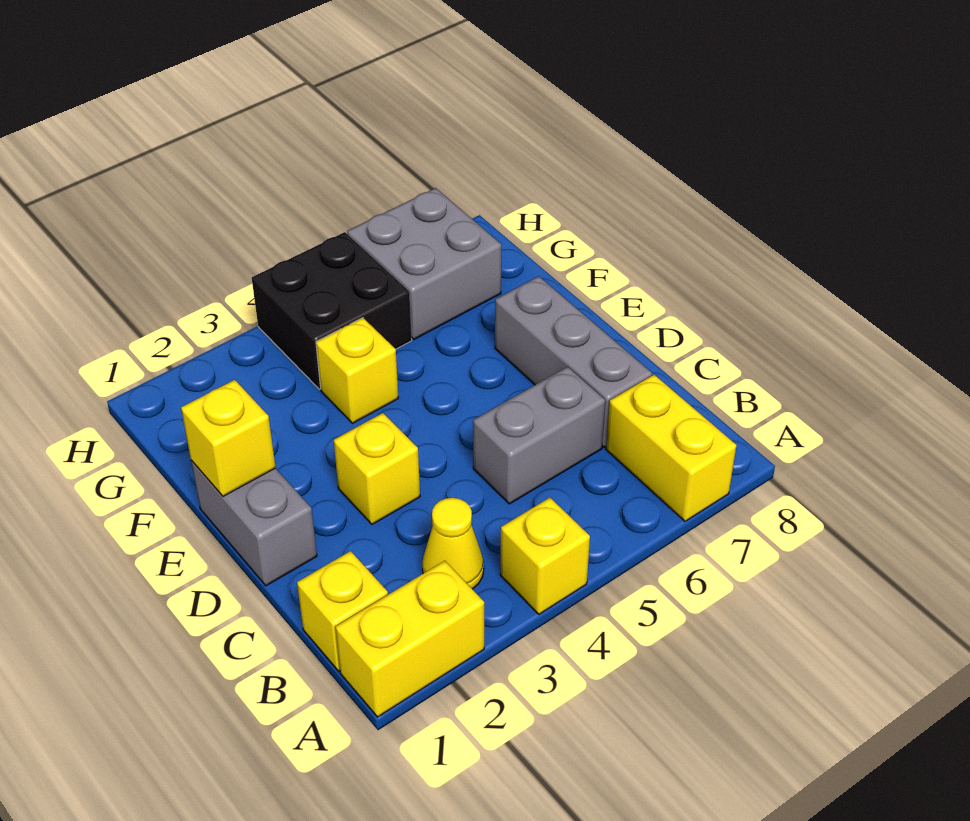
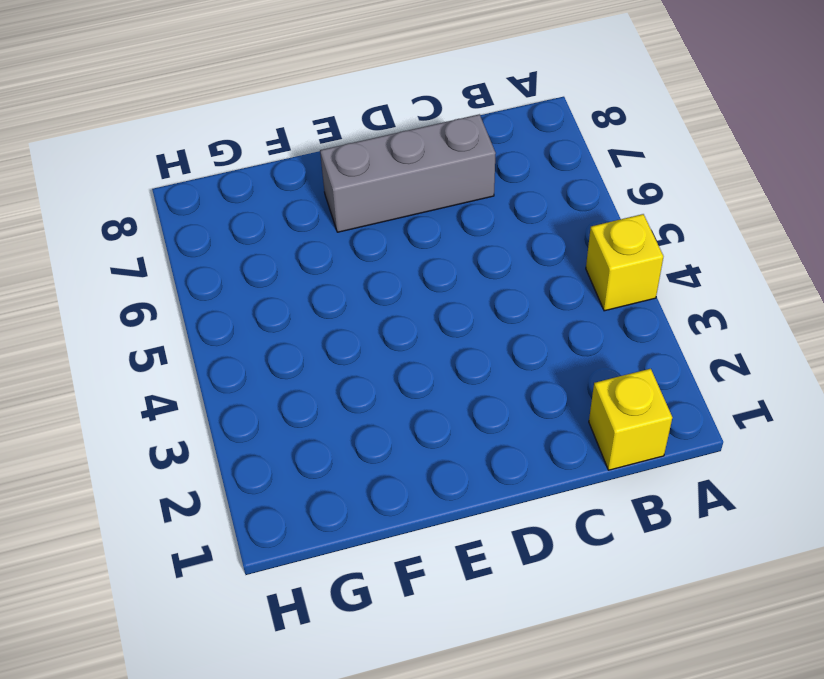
none -> yellow brick A1:A2 level 1
none -> yellow brick A7:B7 level 1
none -> yellow cone B3 level 1

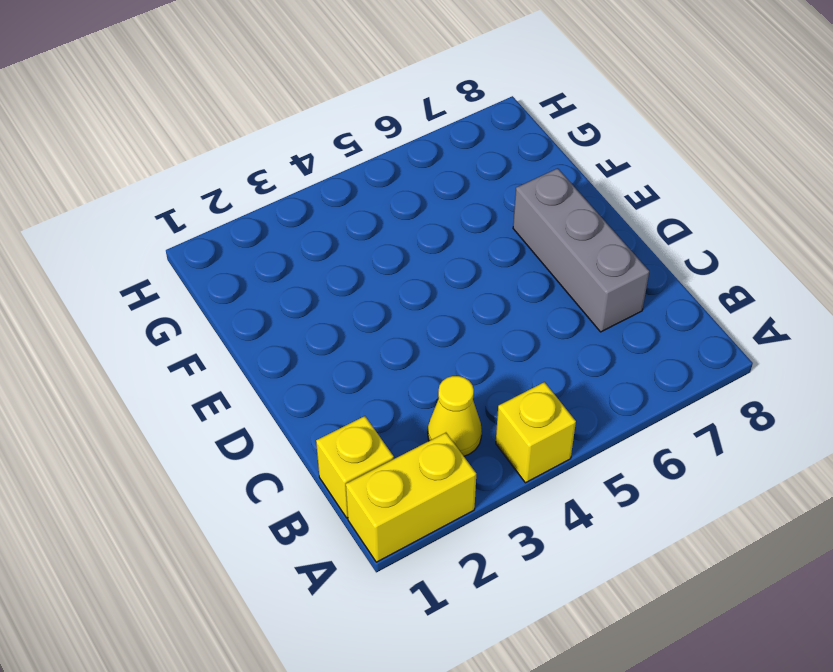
none -> yellow brick A7:B7 level 1
none -> grey brick C5:C6 level 1
none -> grey brick D1:E1 level 1

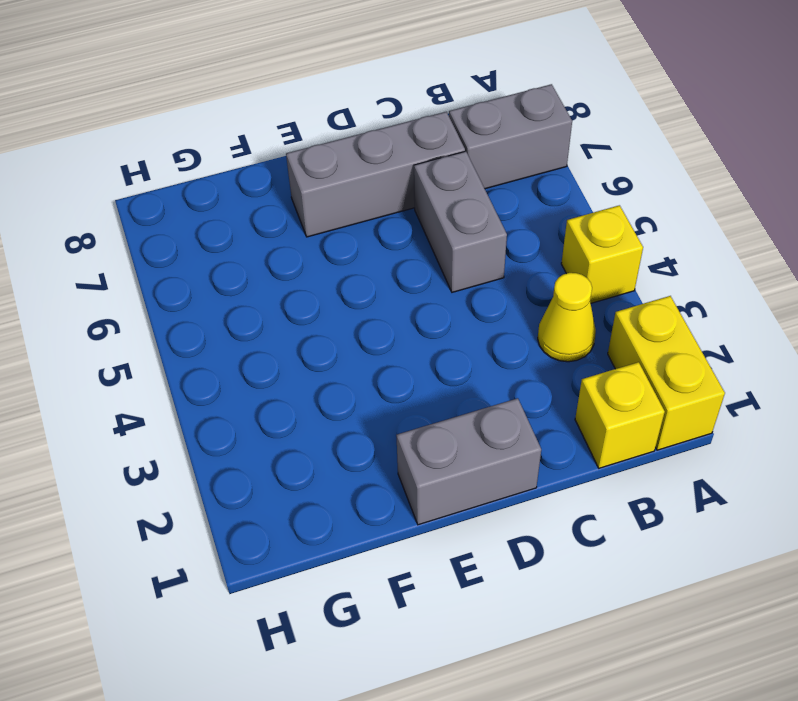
grey brick A7:B7 level 1 -> yellow brick A7:B7 level 1
none -> yellow brick D3 level 1
none -> yellow brick F4 level 1
none -> black brick G4:H5 level 1

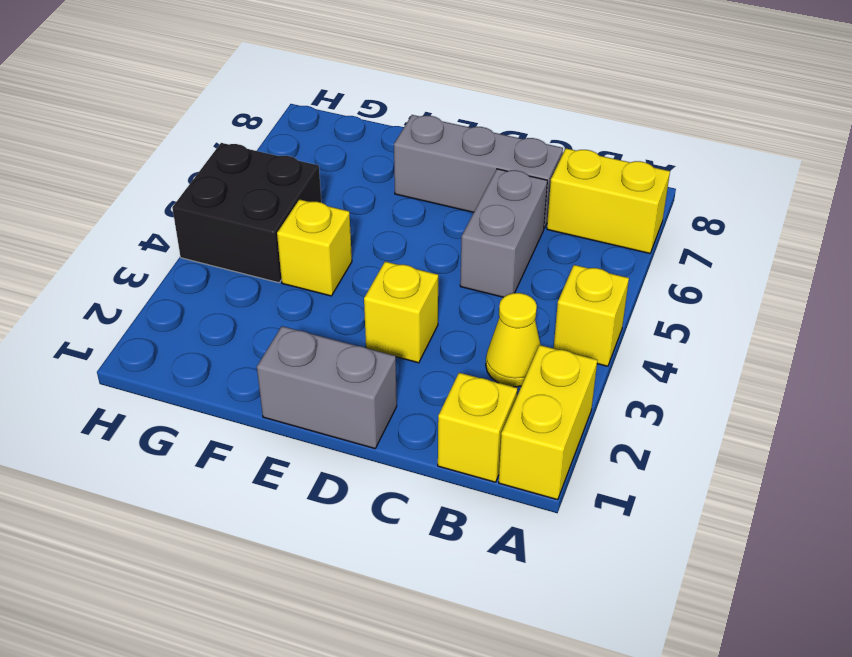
none -> grey brick G6:H7 level 1
none -> yellow brick E1 level 2

